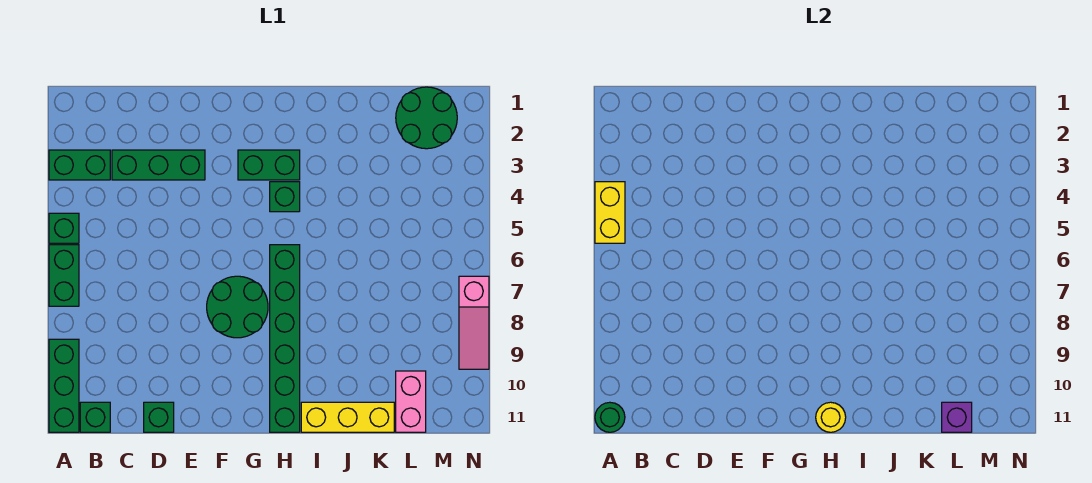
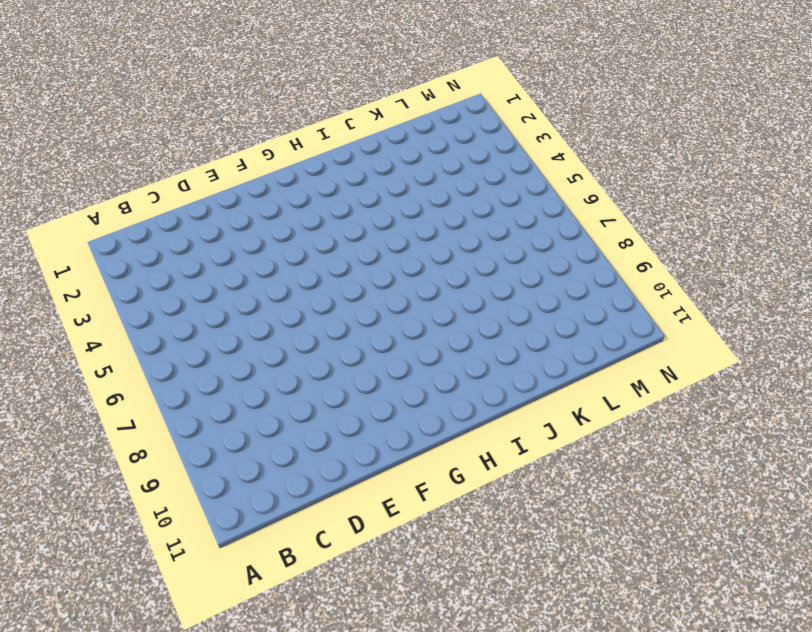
none -> green brick A3:B3 level 1
none -> green brick A5 level 1
none -> green brick A6:A7 level 1

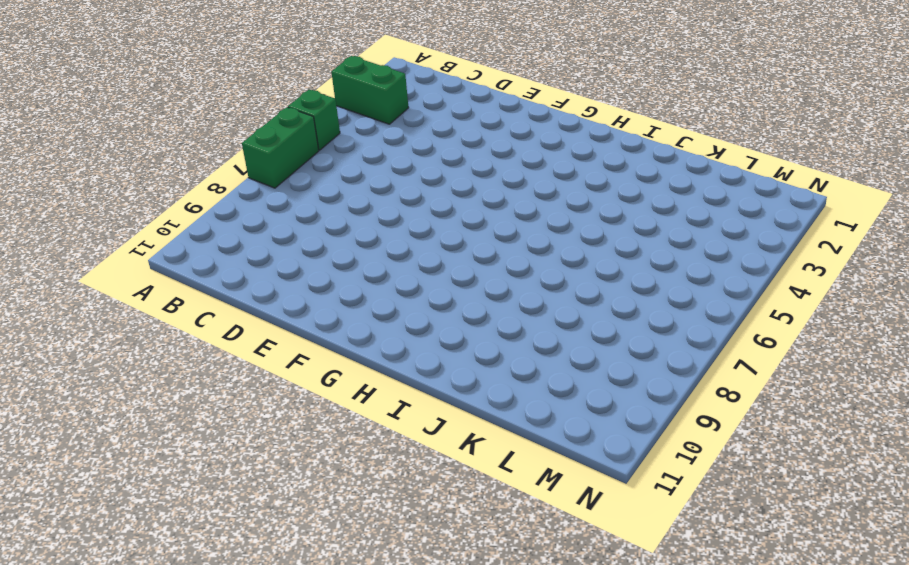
none -> green brick A9:A11 level 1
none -> green brick B11 level 1
none -> green brick C3:E3 level 1

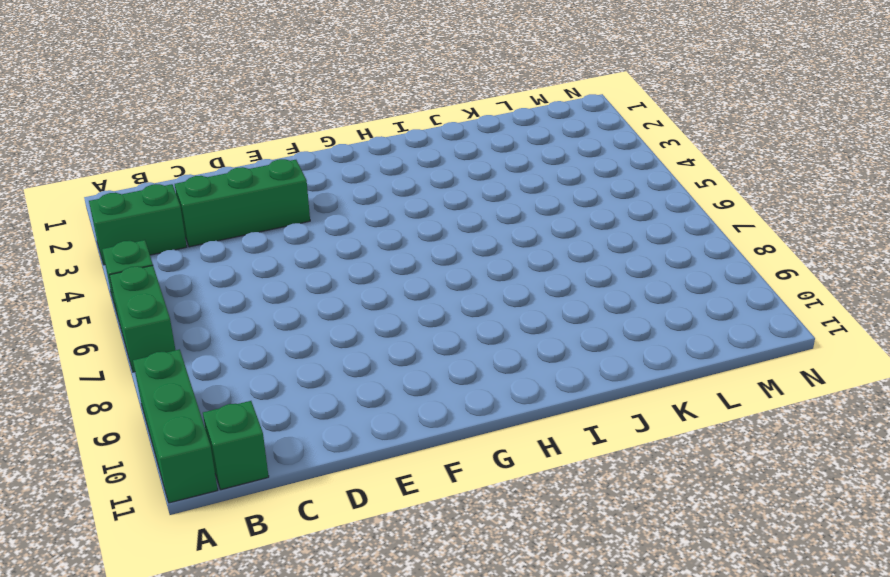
none -> green brick D11 level 1
none -> green round brick F7:G8 level 1
none -> green brick G3:H3 level 1

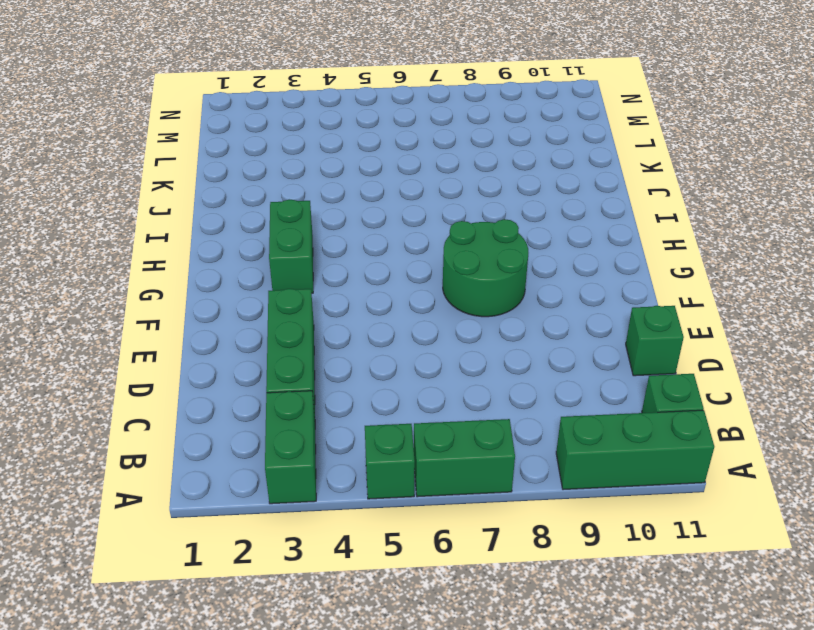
none -> green brick H4 level 1
none -> green brick H6:H11 level 1
none -> yellow brick I11:K11 level 1

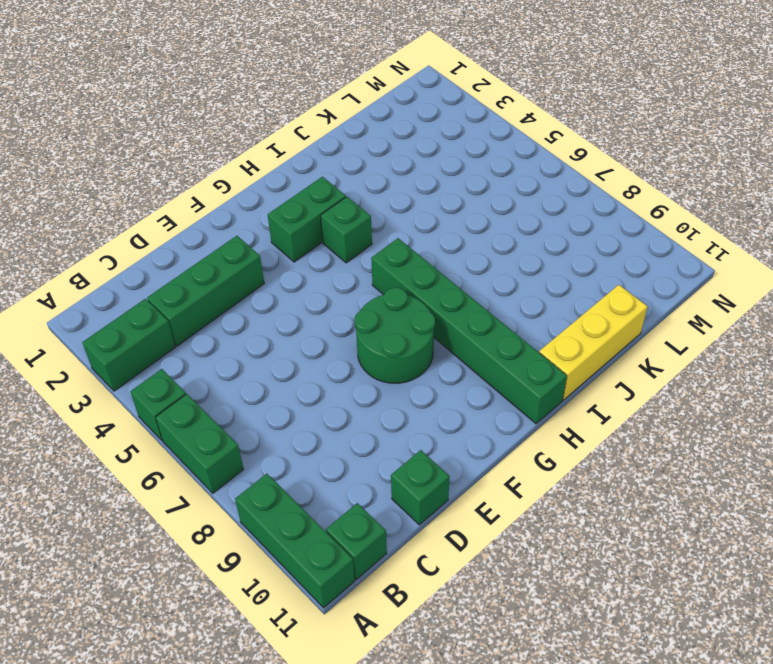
none -> green round brick L1:M2 level 1
none -> pink brick L10:L11 level 1
none -> pink slope N7:N9 level 1 top 7

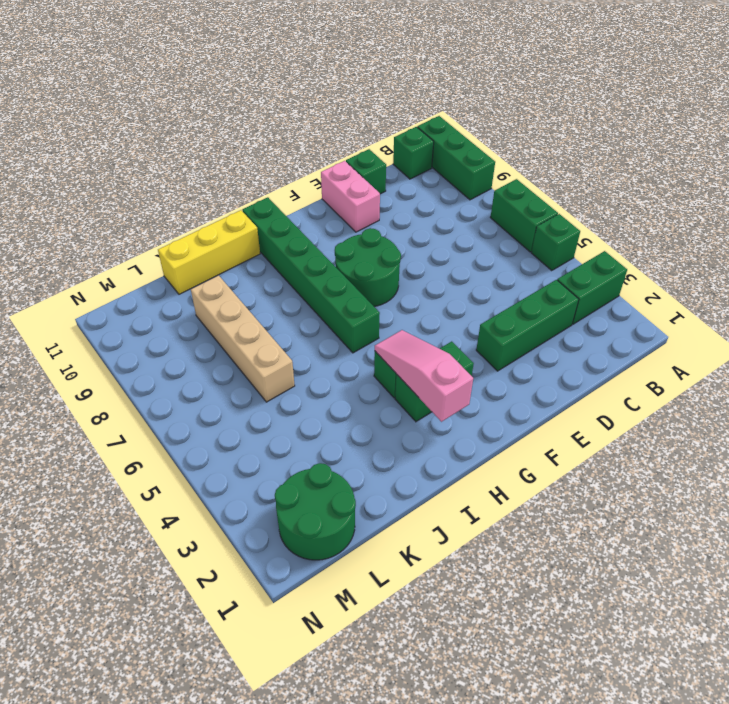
pink brick E10:E11 level 1 -> pink brick L10:L11 level 1
pink slope H2:H4 level 2 top 2 -> pink slope N7:N9 level 1 top 7
tan brick K6:K9 level 1 -> none
none -> yellow brick A4:A5 level 2
none -> green round brick A11 level 2
none -> yellow round brick H11 level 2

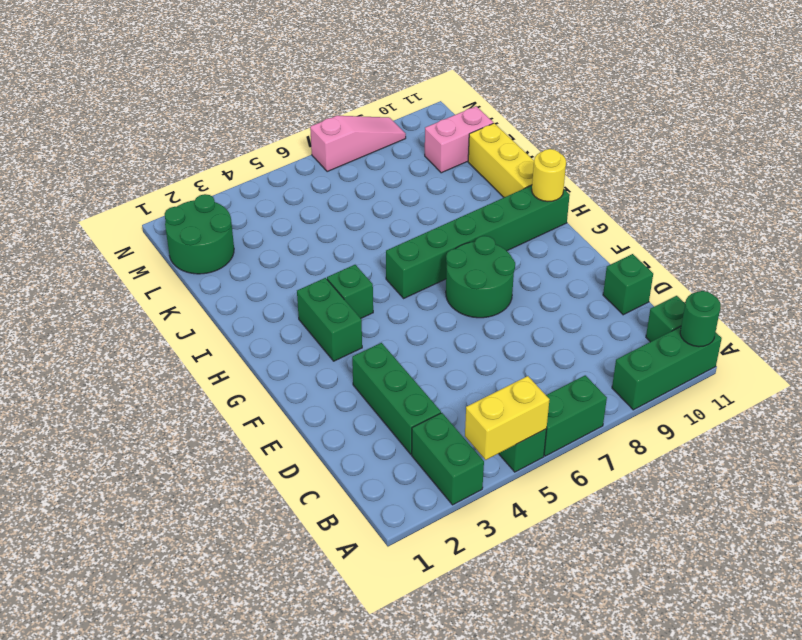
none -> purple brick L11 level 2

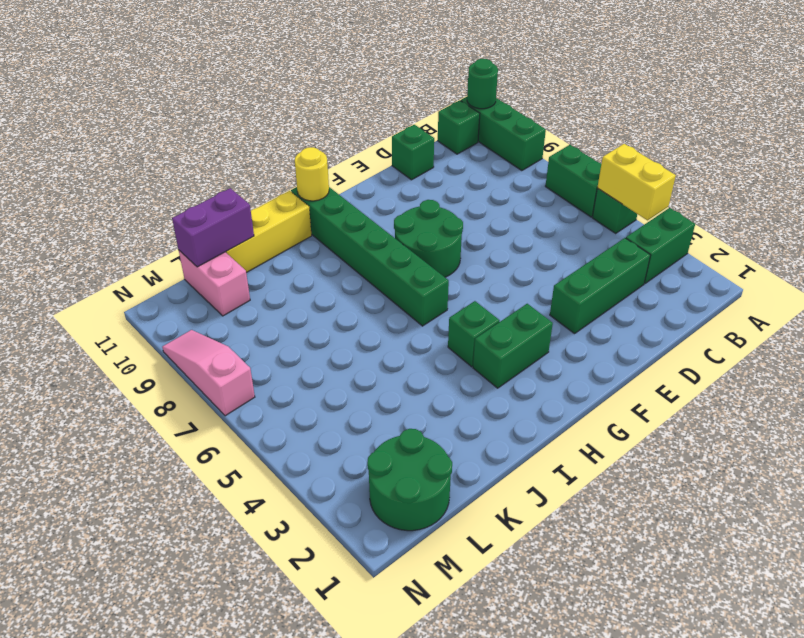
purple brick K11:L11 level 2 -> purple brick L11 level 2

